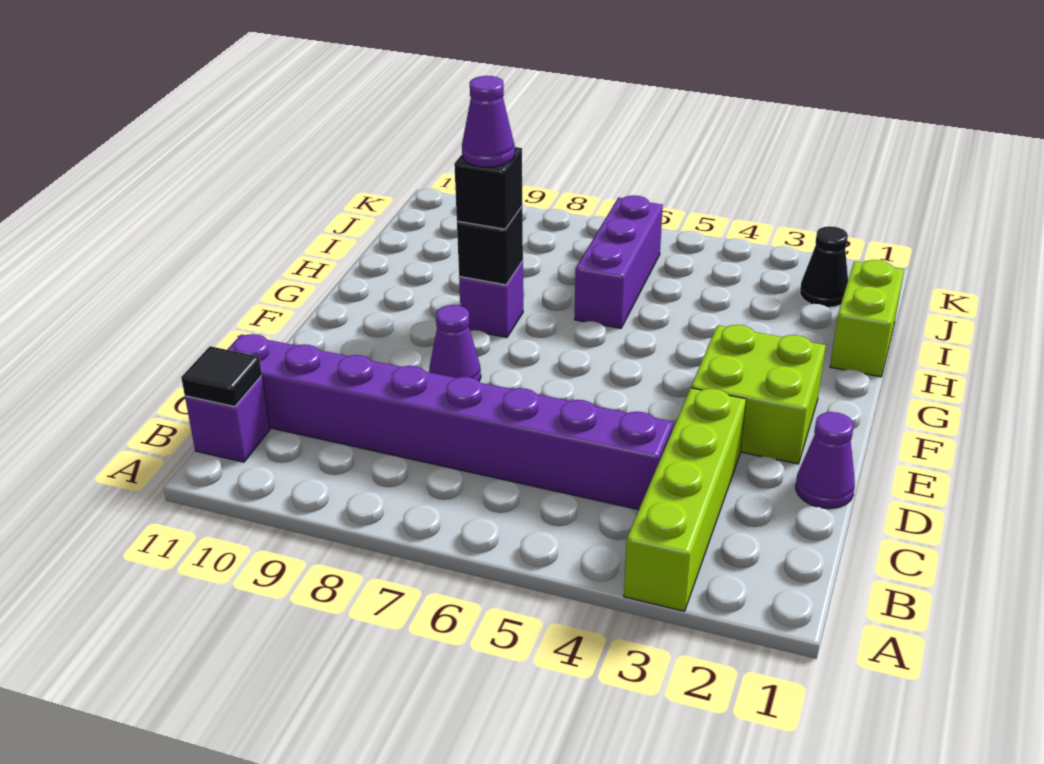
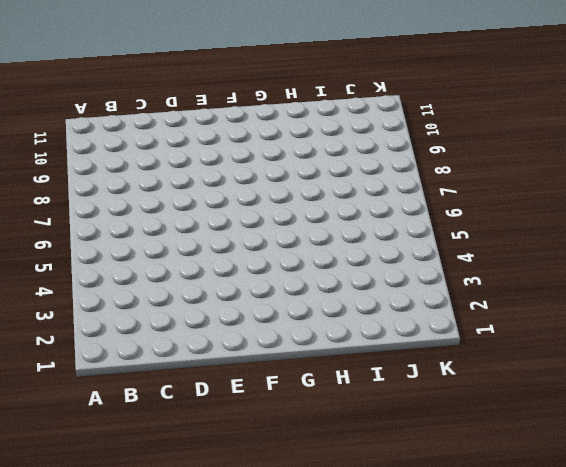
none -> lime brick A3:D3 level 1
none -> purple brick B11 level 1
none -> purple brick C4:C11 level 1

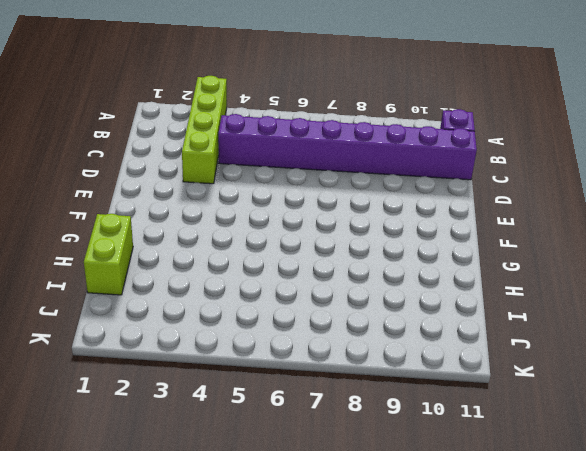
none -> purple cone D1 level 1
none -> lime brick E2:F3 level 1
none -> purple cone E8 level 1

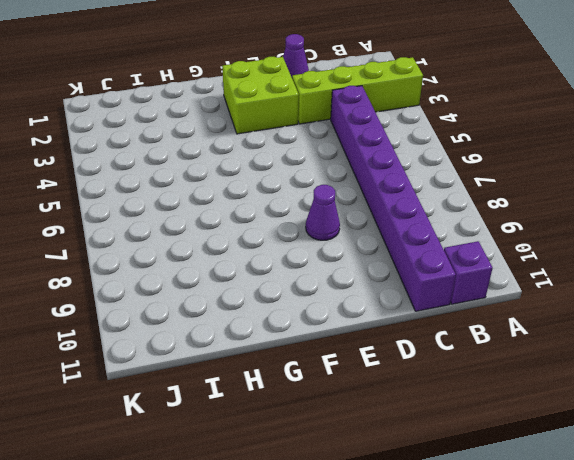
none -> purple brick G8 level 1
none -> lime brick H1:I1 level 1
none -> purple brick H6:J6 level 1

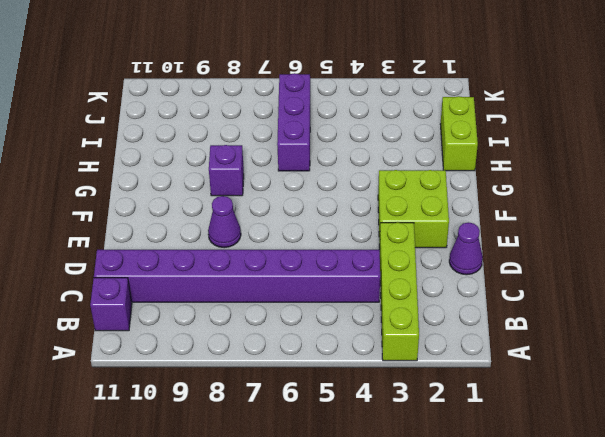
none -> black cone J2 level 1
none -> black tile B11 level 2
none -> black brick G8 level 2

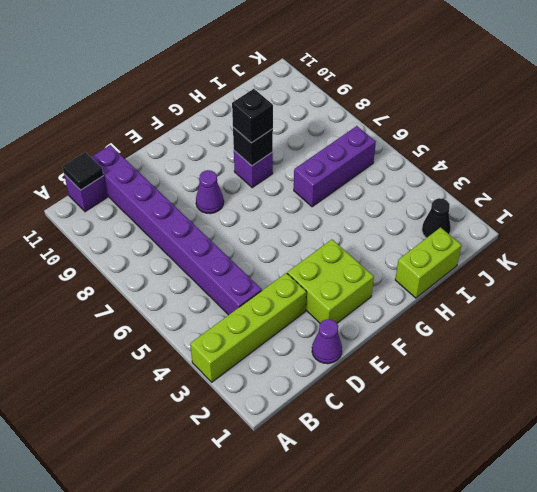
none -> purple cone G8 level 4

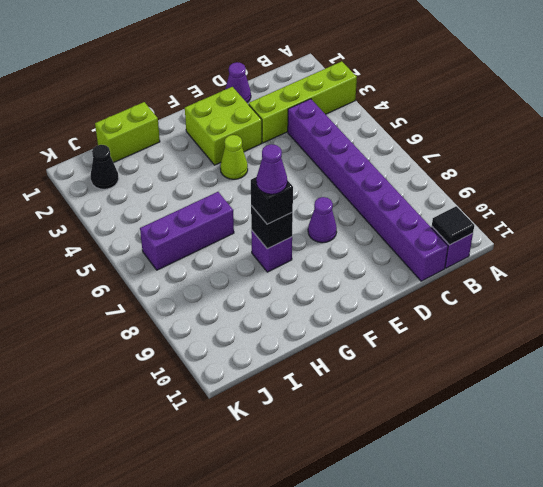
lime cone F4 level 1 -> none

